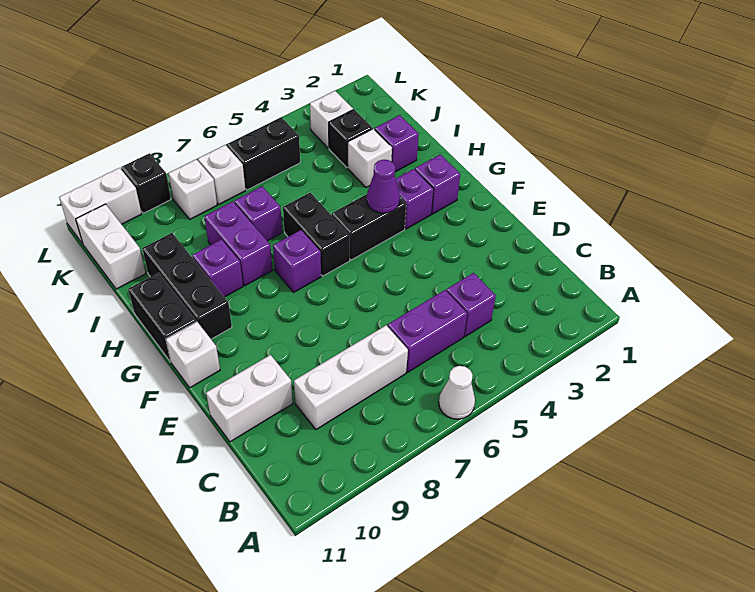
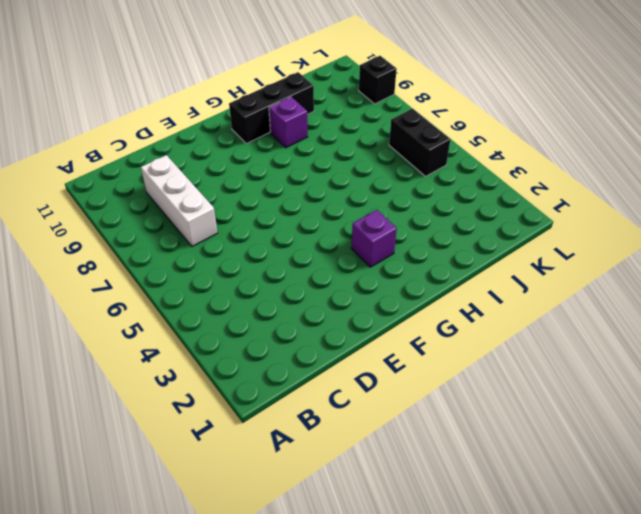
none -> white cone A6 level 1
none -> purple brick C4 level 1
none -> purple brick C5:C6 level 1

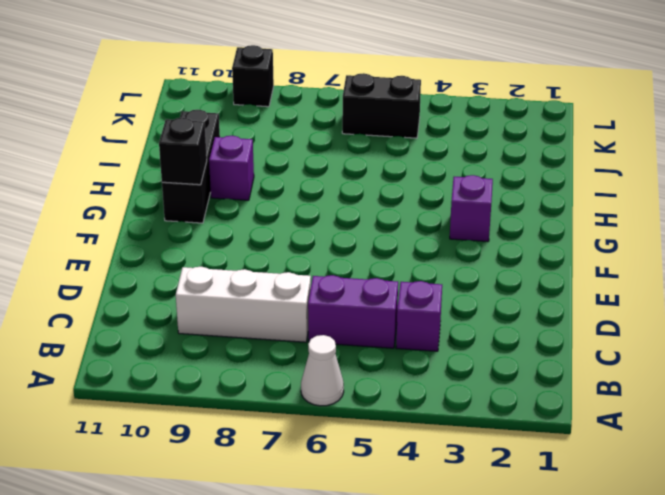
black brick G10 level 2 -> black brick J3 level 1
none -> white brick D10:D11 level 1
none -> white brick F11 level 1
none -> purple brick G2 level 1

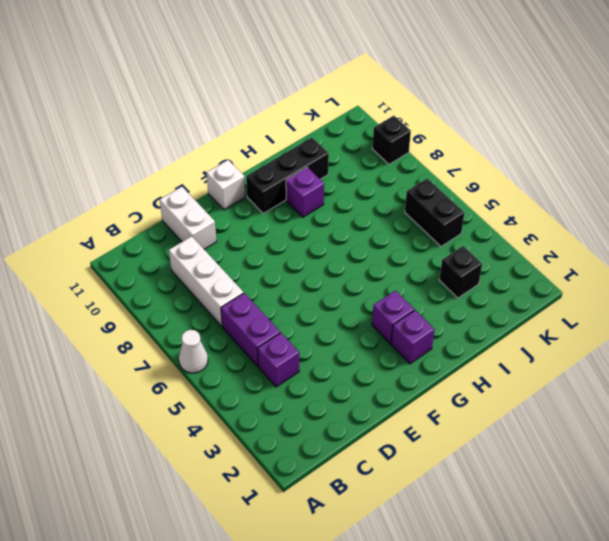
none -> black brick G4:G5 level 1
none -> black brick G6:H6 level 1
none -> purple brick G7 level 1

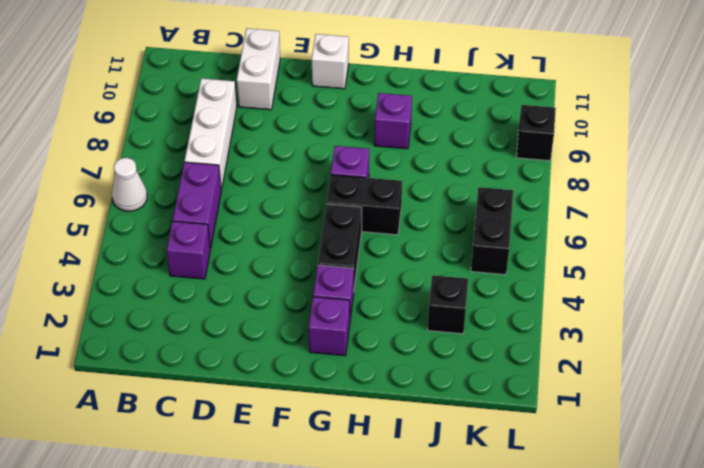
none -> black brick G10:I10 level 1
none -> black brick G11:H11 level 1
none -> purple brick H8:I8 level 1

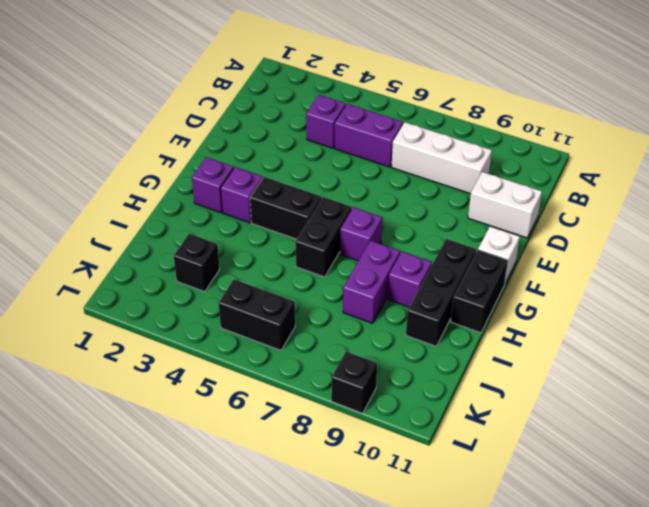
none -> white cone A6 level 1
none -> purple brick I2 level 1
none -> white brick I3 level 1

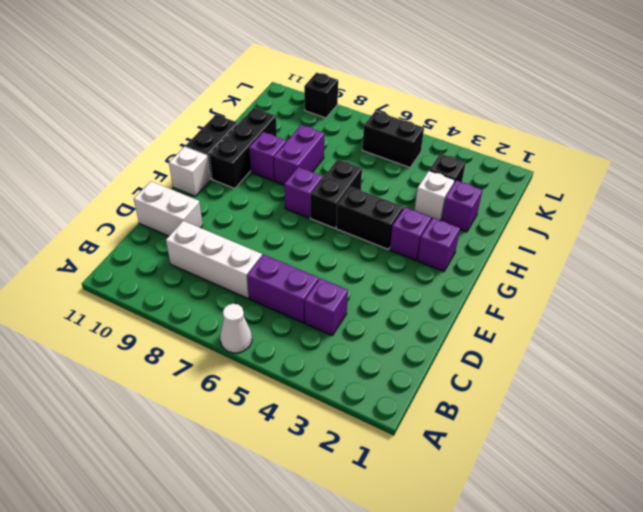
none -> purple brick I7 level 1
none -> white brick J11:K11 level 1
none -> white brick K3 level 1

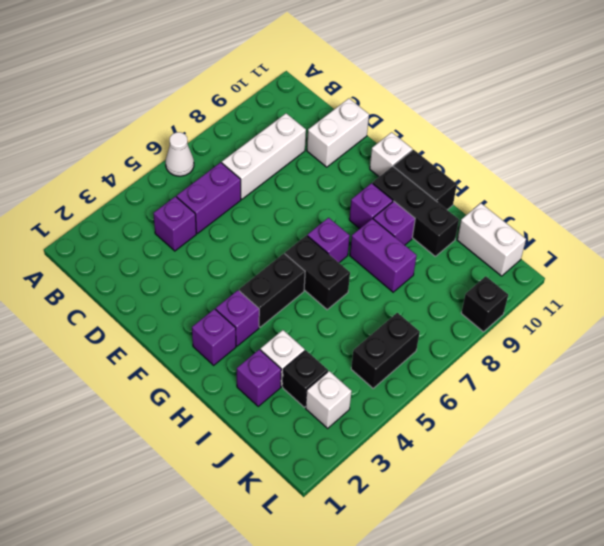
purple brick G9 level 1 -> purple brick I7 level 1
none -> white brick K7 level 1
none -> white brick K8 level 1
none -> white brick L10:L11 level 1

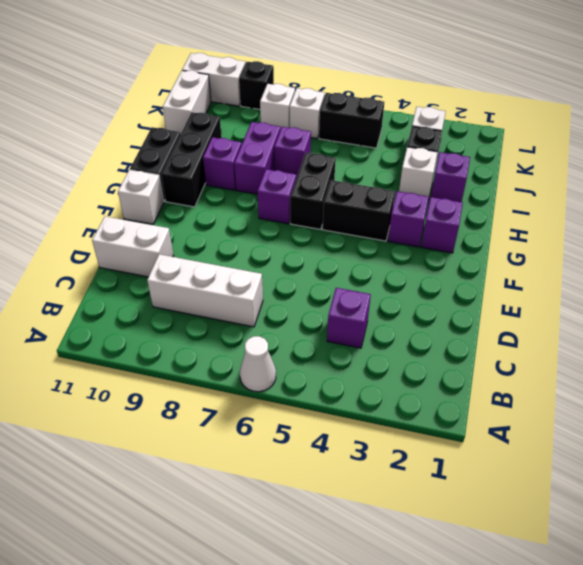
none -> purple brick C5:C6 level 1
none -> purple cone G4 level 2

